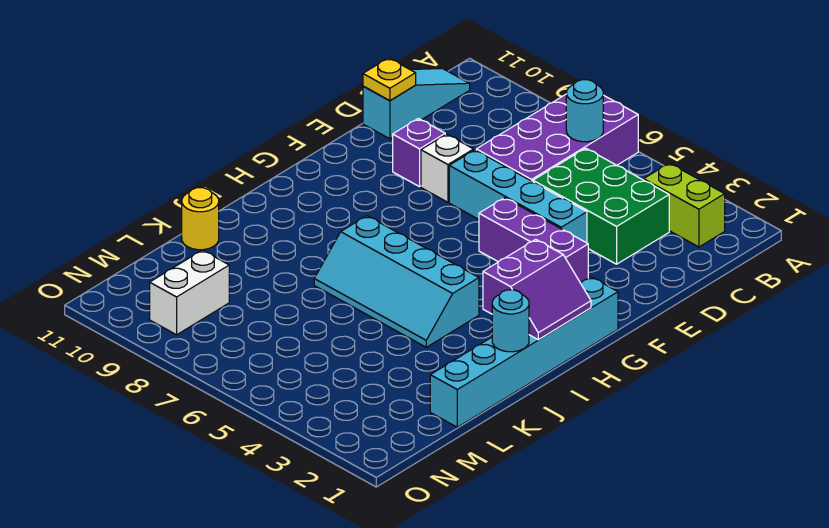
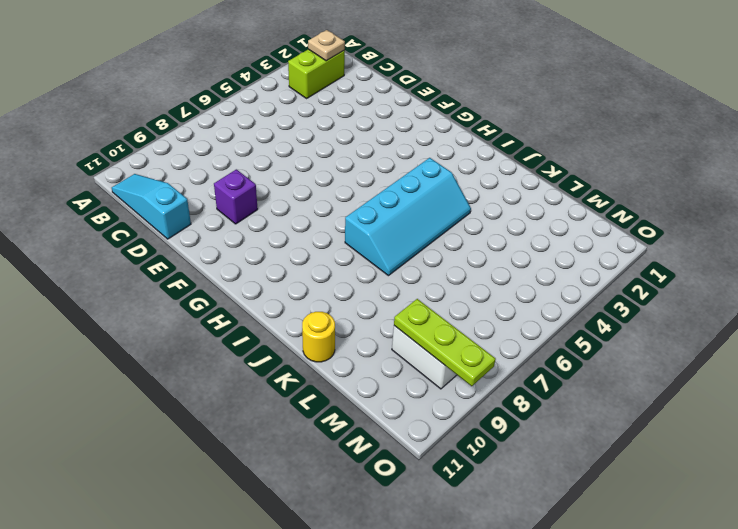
tan plate B2 level 2 -> none
lime plate M9:O9 level 2 -> none
none -> purple brick A6:D7 level 1
none -> green brick C3:D5 level 1
none -> cyan brick E4:E7 level 1

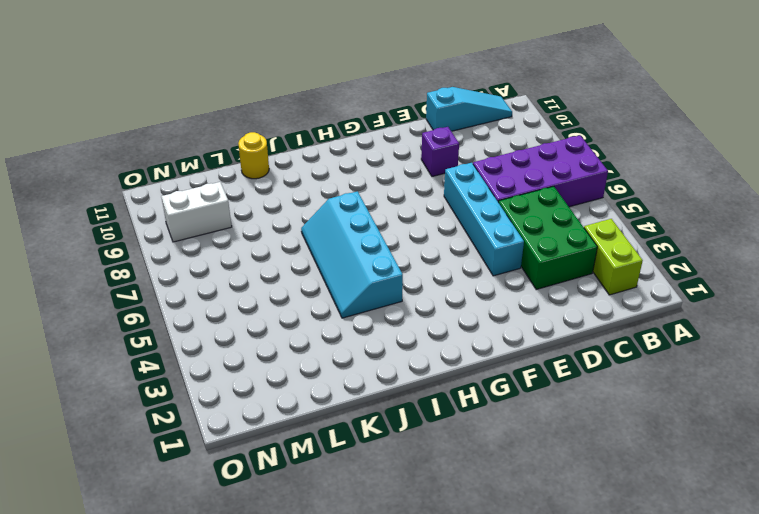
none -> white brick E8 level 1
none -> purple brick F3:F5 level 1
none -> cyan brick G1:L1 level 1

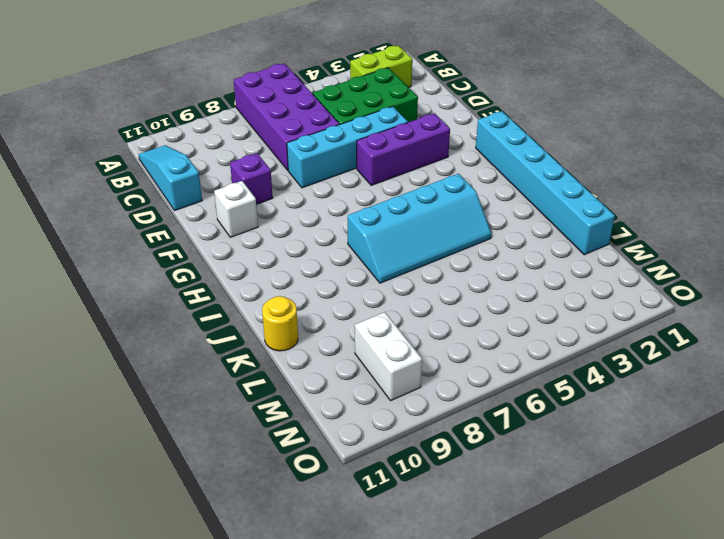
white brick F10 level 1 -> white brick E8 level 1
none -> cyan round brick B6 level 2
none -> yellow plate D11 level 2
none -> purple slope H1:I2 level 2 top 2

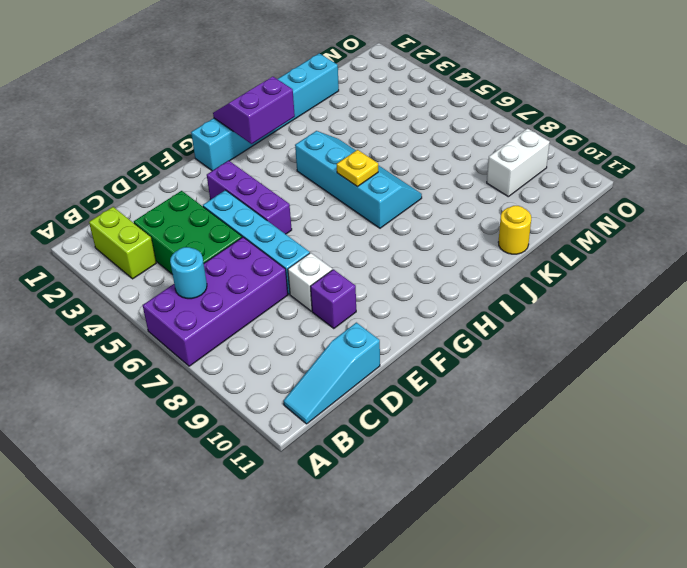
yellow plate I6 level 2 -> yellow plate D11 level 2
none -> cyan round brick J1 level 2

